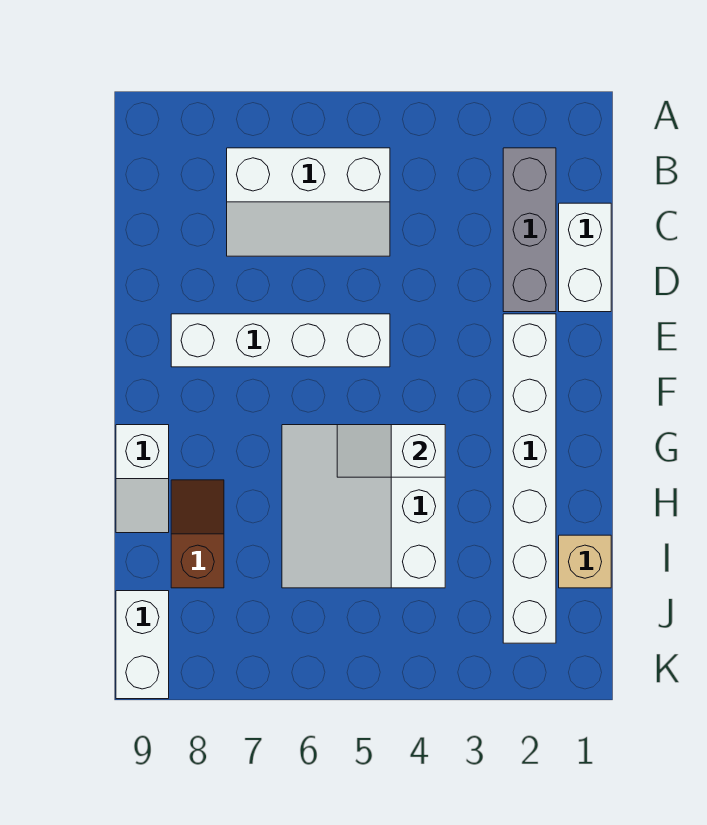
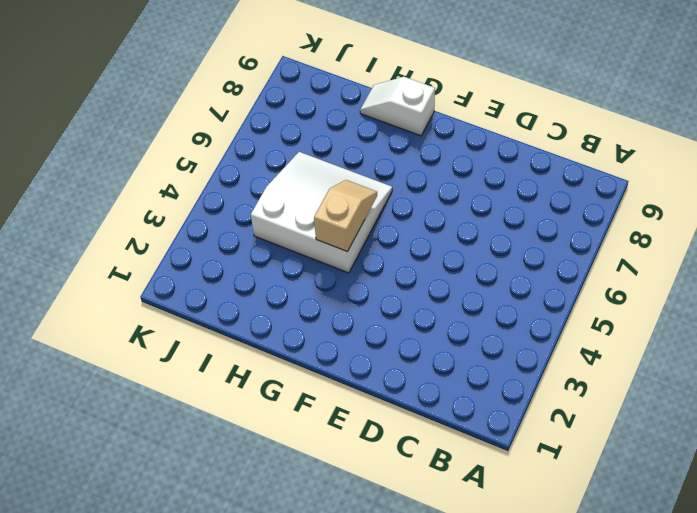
tan slope G4:G5 level 2 top 4 -> white slope G4:G5 level 2 top 4
none -> grey brick B2:D2 level 1
none -> white slope B5:C7 level 1 top B

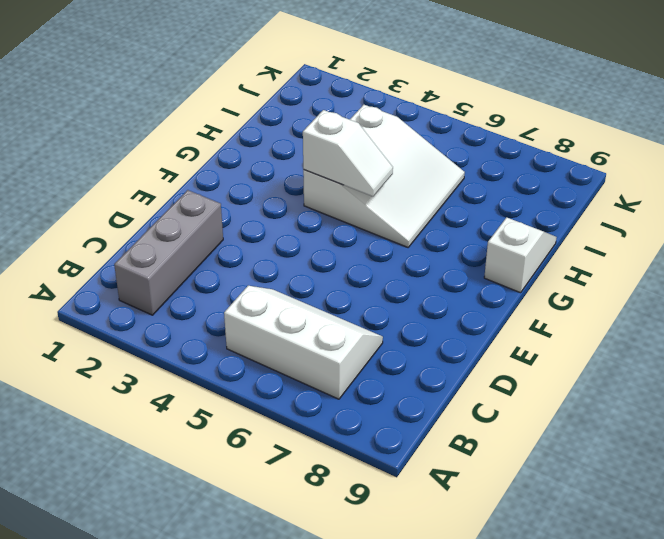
none -> white brick C1:D1 level 1
none -> white brick E2:J2 level 1

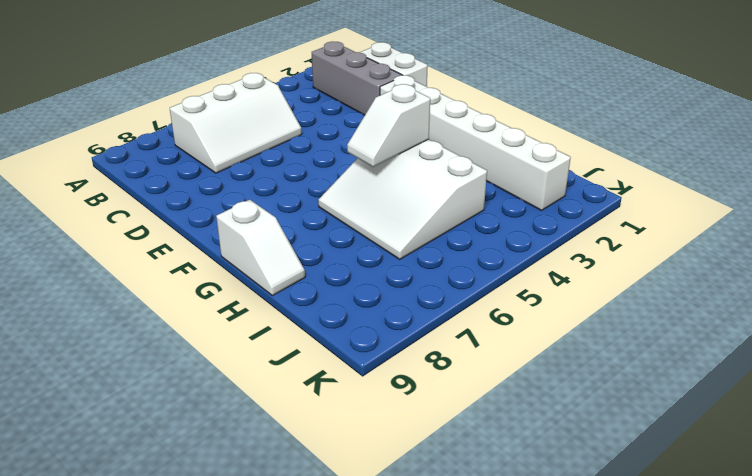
none -> white brick E5:E8 level 1
none -> brown slope H8:I8 level 1 top I

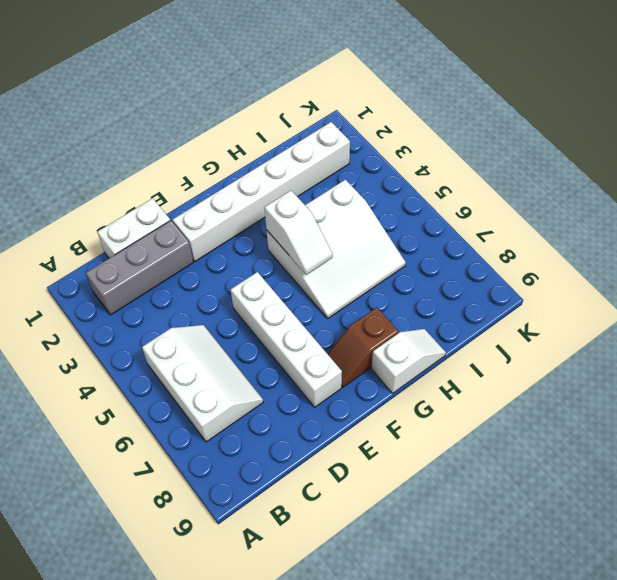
brown slope F8:G8 level 1 top G -> brown slope H8:I8 level 1 top I
none -> tan brick I1 level 1
none -> white brick J9:K9 level 1

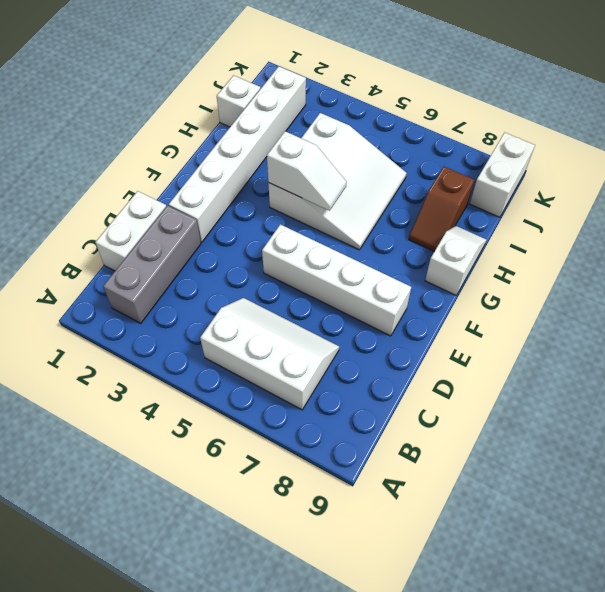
white brick I1 level 1 -> tan brick I1 level 1

